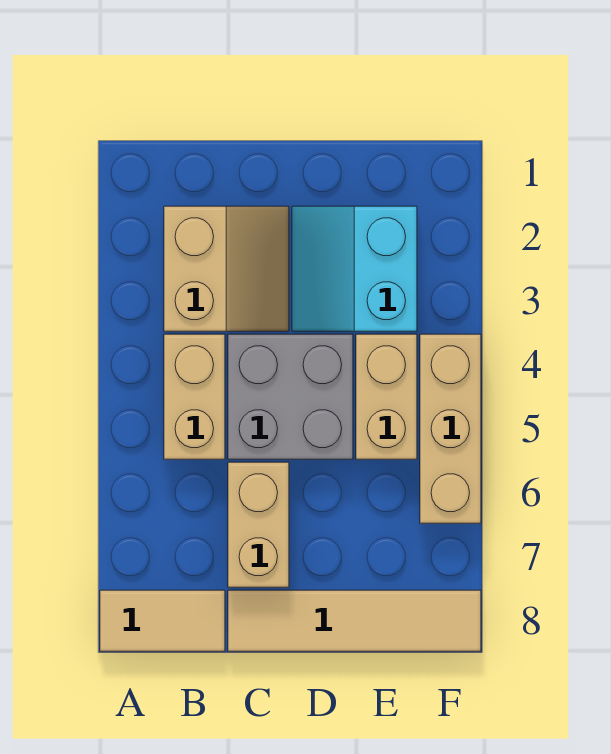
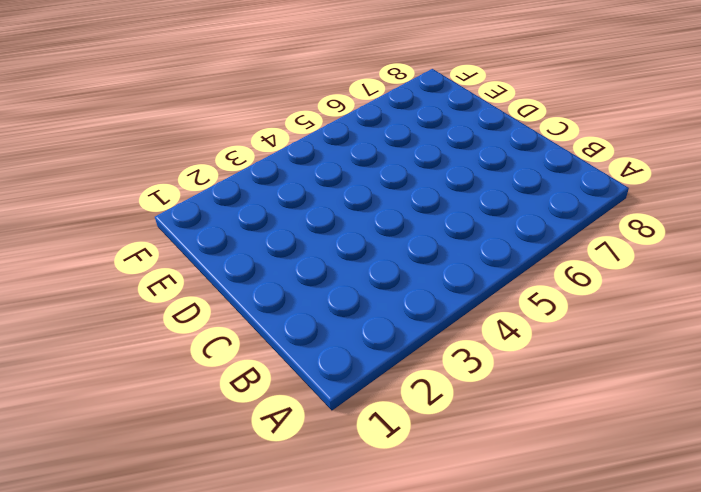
none -> tan tile A8:B8 level 1
none -> tan slope B2:C3 level 1 top B

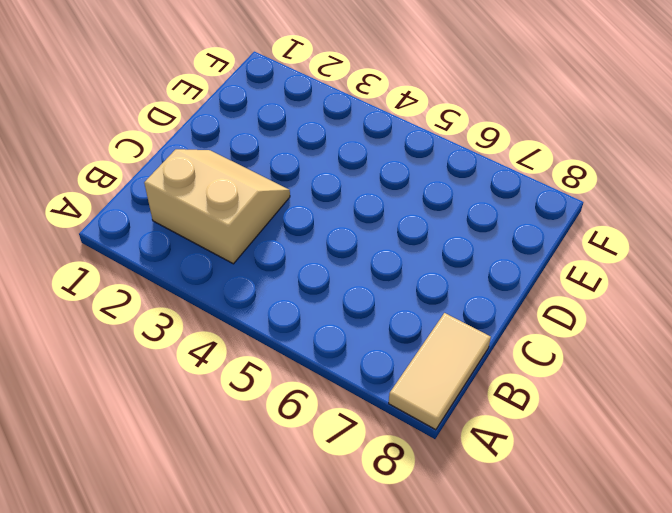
none -> tan brick B4:B5 level 1
none -> grey brick C4:D5 level 1

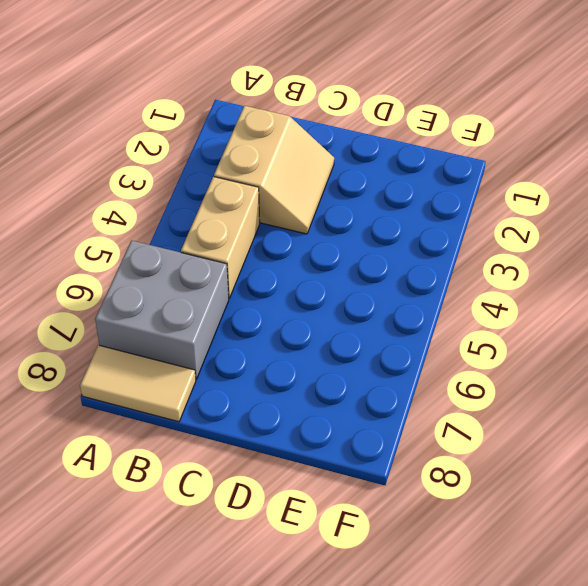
grey brick A6:B7 level 1 -> grey brick C4:D5 level 1
none -> tan brick C6:C7 level 1
none -> tan tile C8:F8 level 1

